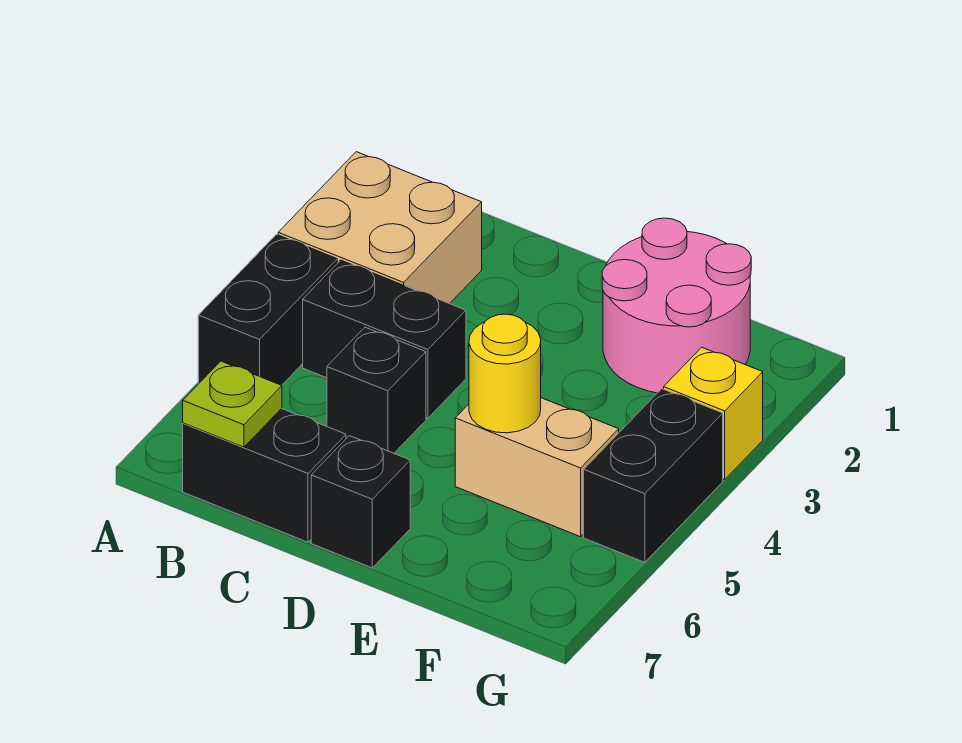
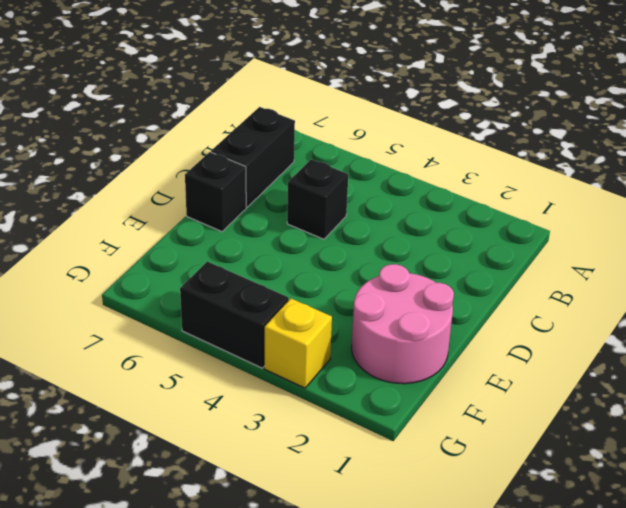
none -> tan brick A2:B3 level 1
none -> black brick A4:A5 level 1
none -> black brick B4:C4 level 1

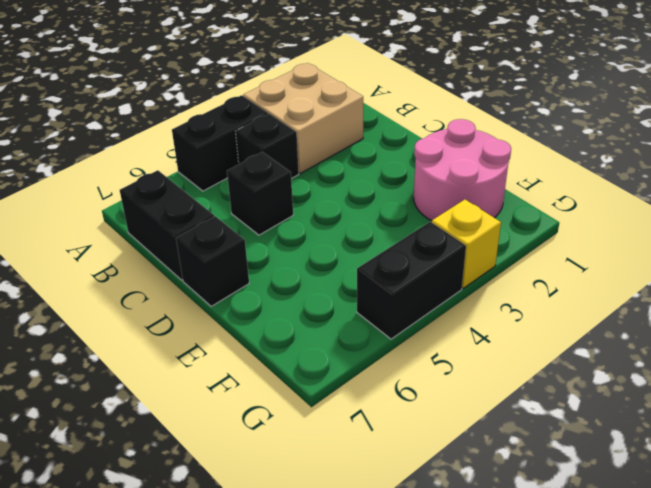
black brick B4 level 1 -> black brick B4:C4 level 1
none -> tan brick E5:F5 level 1
none -> lime plate B7 level 2
none -> yellow round brick E5 level 2

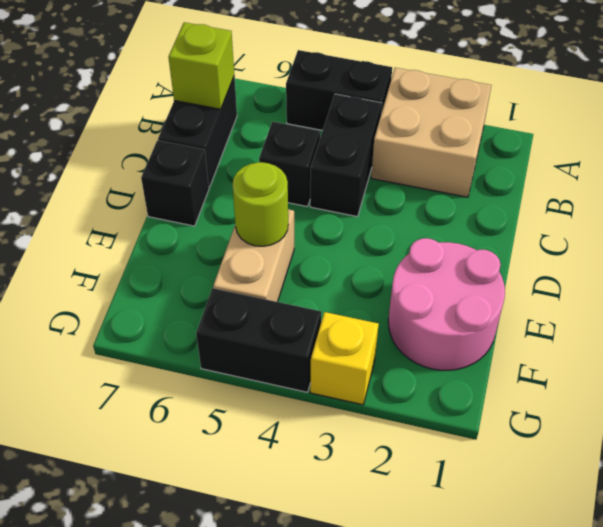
lime brick B7 level 2 -> lime plate B7 level 2
lime round brick E5 level 2 -> yellow round brick E5 level 2

